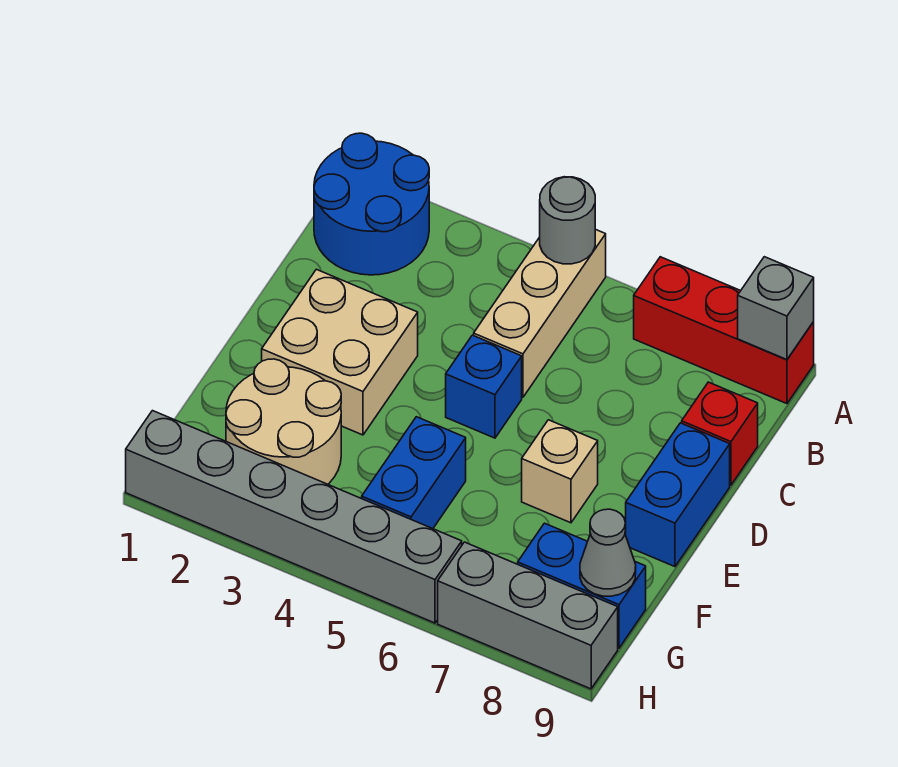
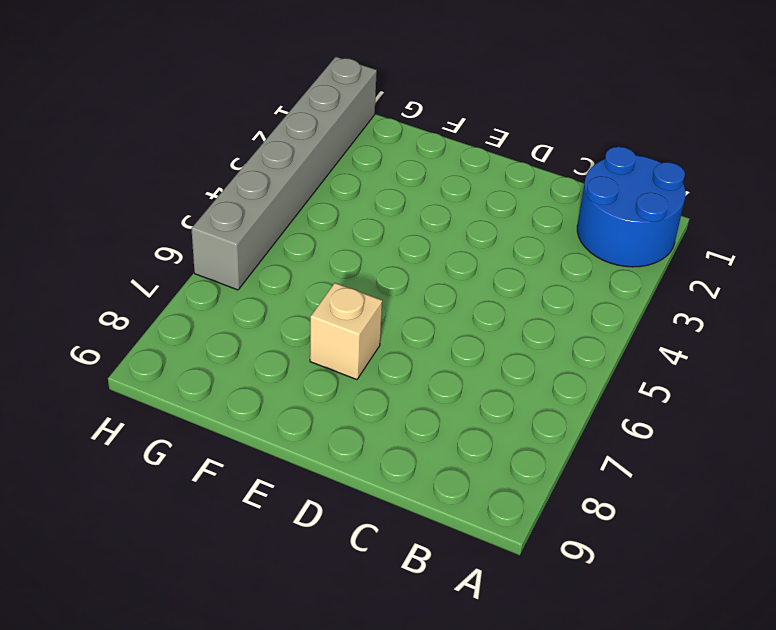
none -> tan brick A5:C5 level 1
none -> red brick A7:A9 level 1
none -> red brick C9 level 1

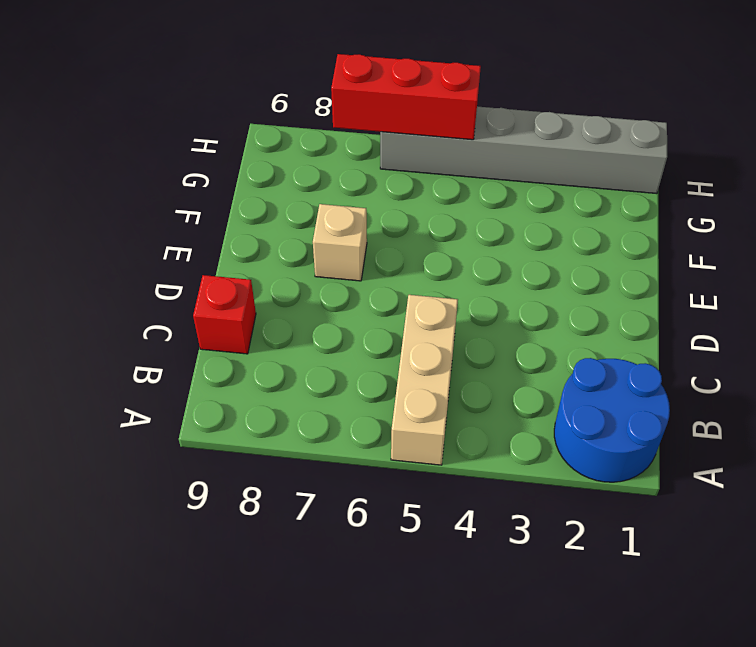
red brick H5:H7 level 2 -> red brick A7:A9 level 1
none -> tan brick D2:E3 level 1
none -> blue brick D5 level 1
none -> blue brick D9:E9 level 1

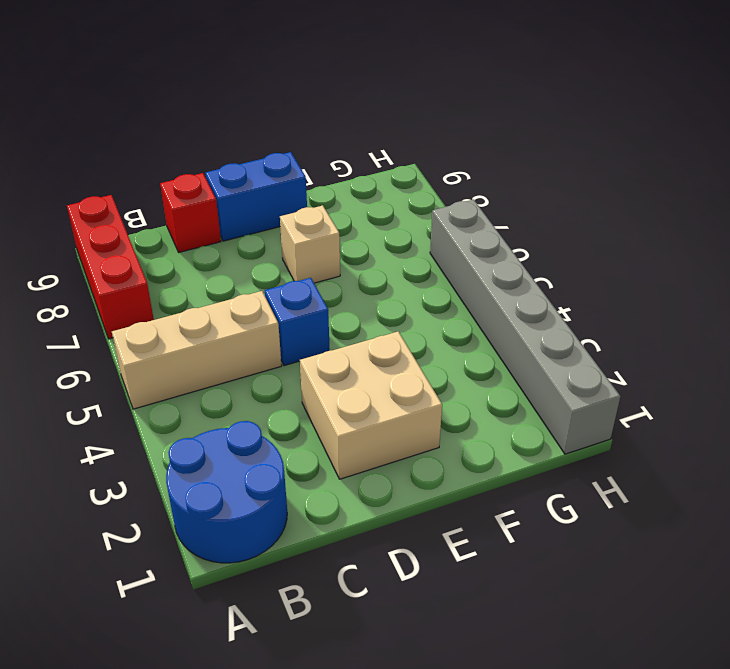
none -> tan round brick F2:G3 level 1
none -> blue brick F5:G5 level 1
none -> blue brick G8:G9 level 1

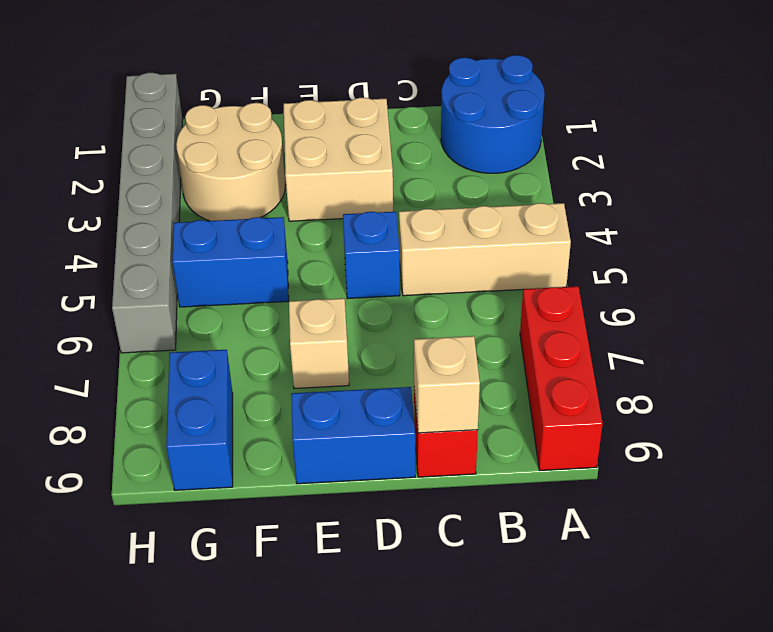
tan brick C9 level 2 -> none
none -> grey brick H7:H9 level 1
none -> grey round brick A5 level 2
none -> grey brick A9 level 2

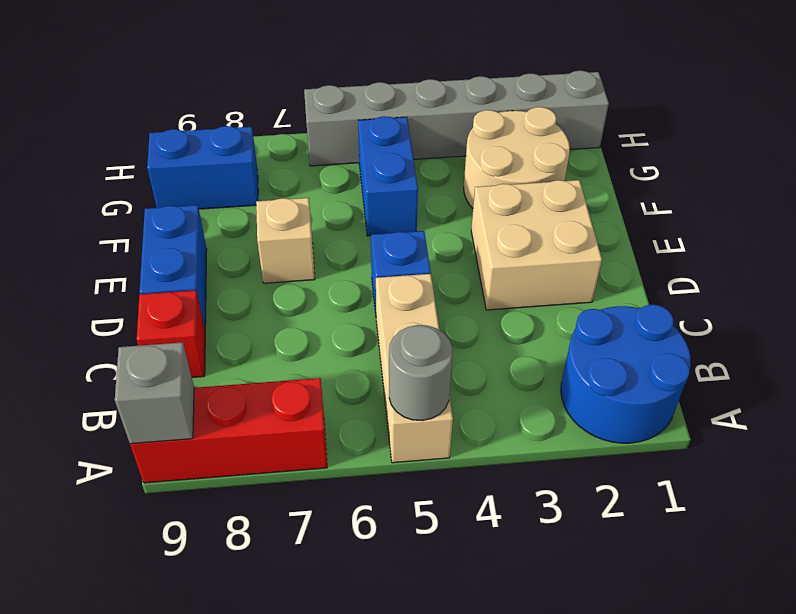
none -> grey brick H7:H9 level 1
none -> grey cone G9 level 2

